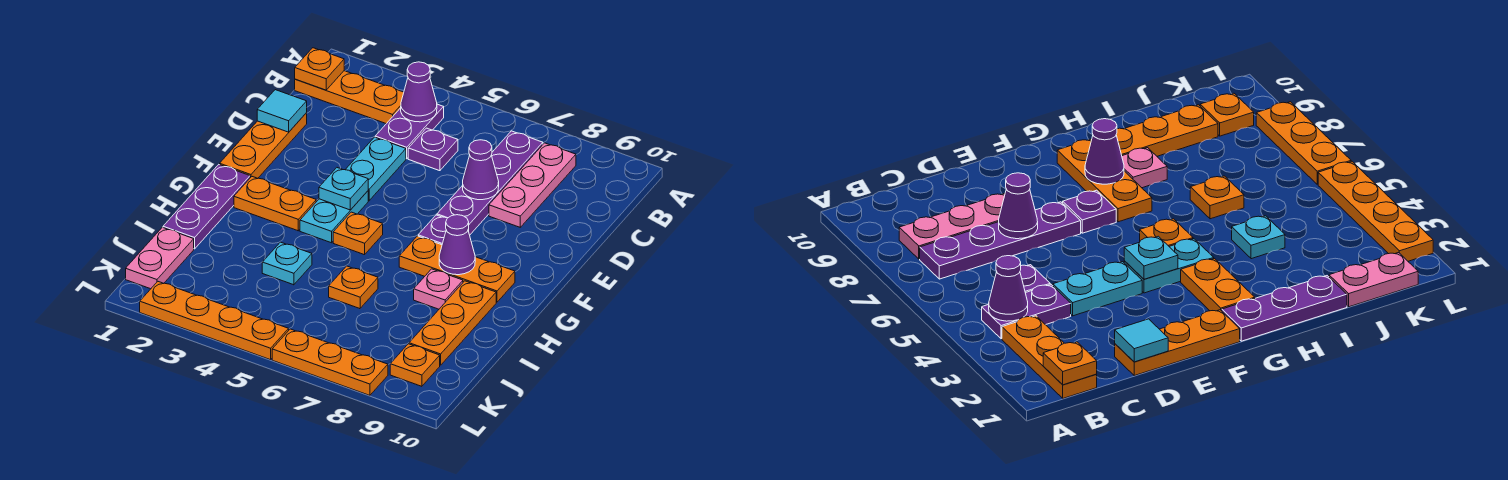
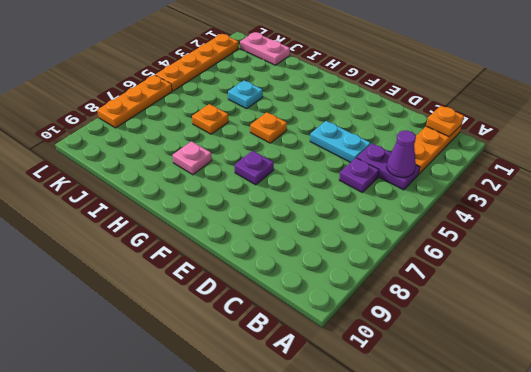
none -> purple plate B7:E7 level 1
none -> pink plate B8:D8 level 1
none -> orange plate D1:F1 level 1

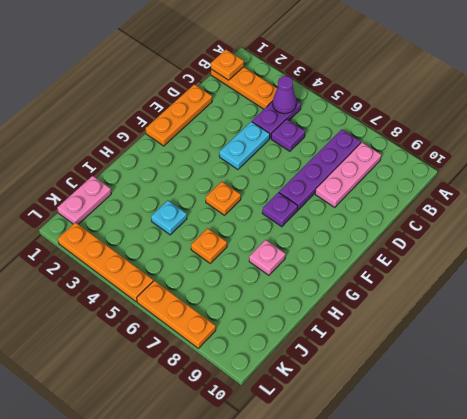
none -> cyan plate F4:G4 level 1
none -> purple plate G1:I1 level 1
none -> orange plate G2:G3 level 1

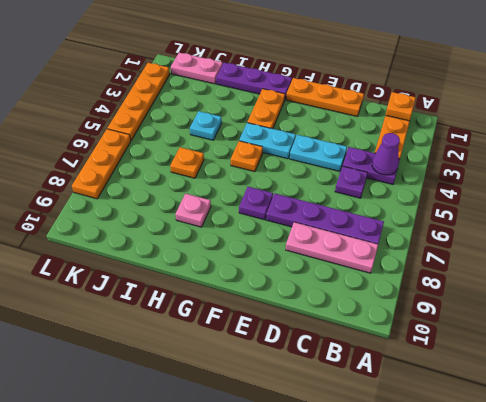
none -> orange plate G7:G9 level 1
none -> orange plate H9:J9 level 1
none -> orange plate K9 level 1

